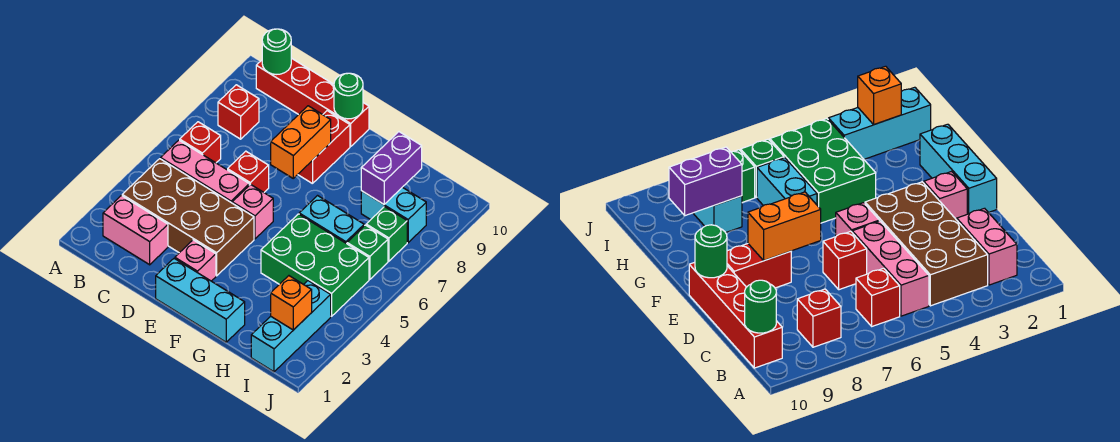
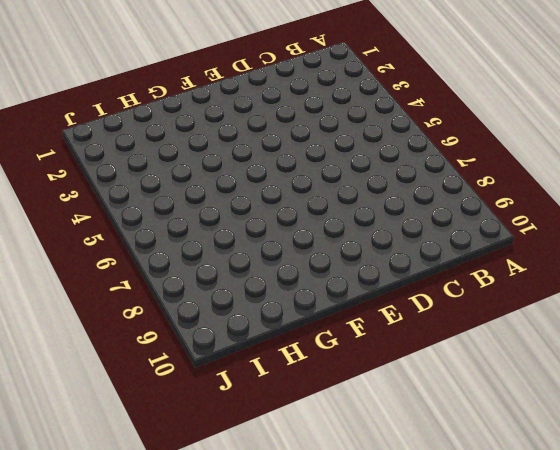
none -> pink brick B2:C2 level 1
none -> brown brick B3:E4 level 1
none -> pink brick B5:D5 level 1

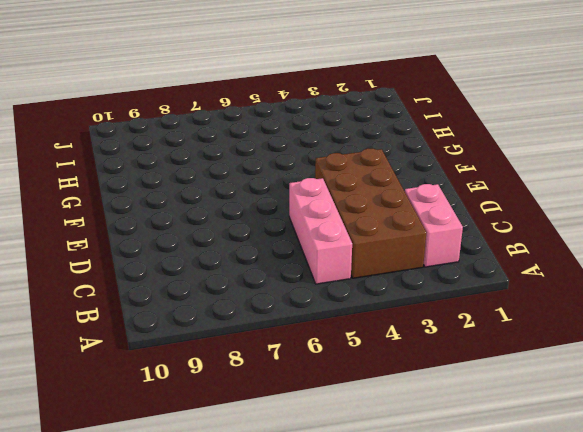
none -> red brick B6 level 1
none -> red brick B8 level 1
none -> red brick B10:E10 level 1

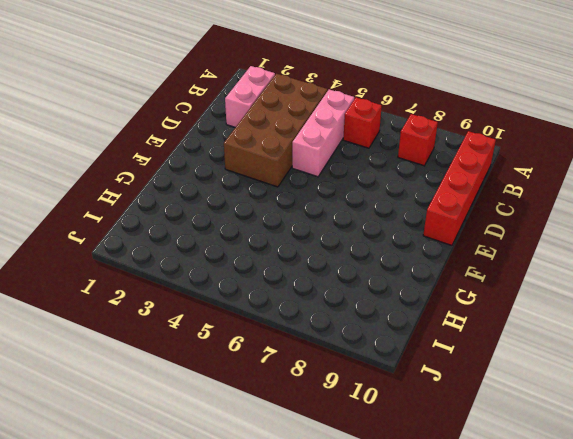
none -> red brick D6 level 1
none -> cyan brick E1:G1 level 1
none -> pink brick E2 level 1

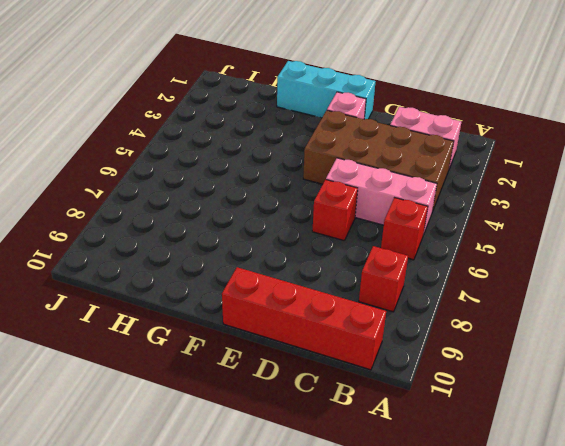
none -> pink brick E5 level 1
none -> red brick E8:E9 level 1
none -> green brick G4:I5 level 1

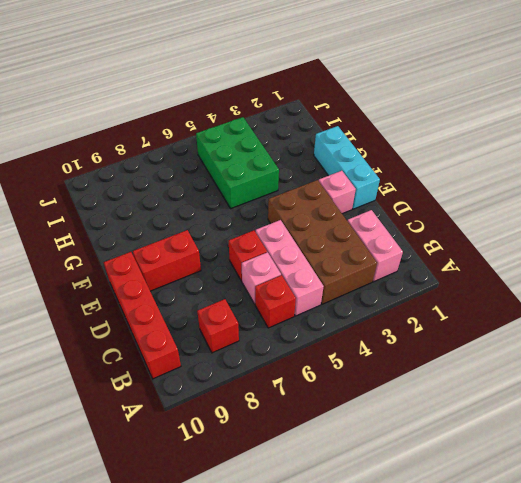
pink brick C6 level 1 -> pink brick E5 level 1
none -> cyan brick G6:H6 level 1
none -> cyan brick H8:I8 level 1
none -> cyan brick I1:I3 level 1

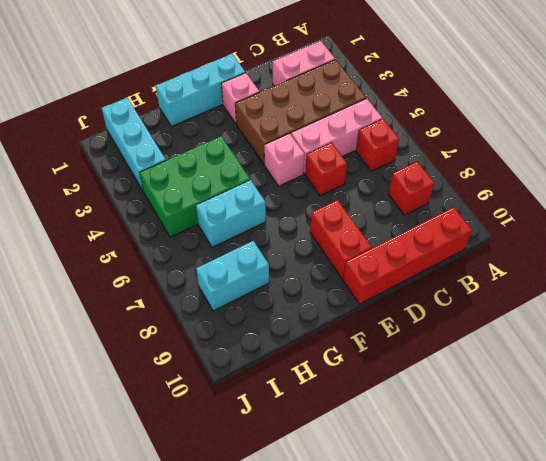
none -> green brick I6 level 1
none -> green brick I7 level 1
none -> green round brick B10 level 2

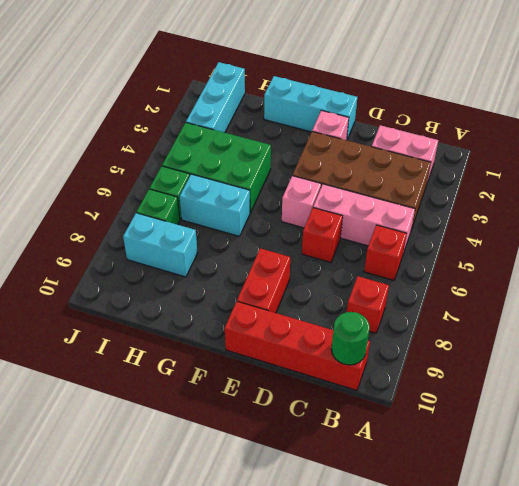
none -> orange brick E7:E8 level 2
none -> green round brick E10 level 2
none -> purple brick H8:H9 level 2

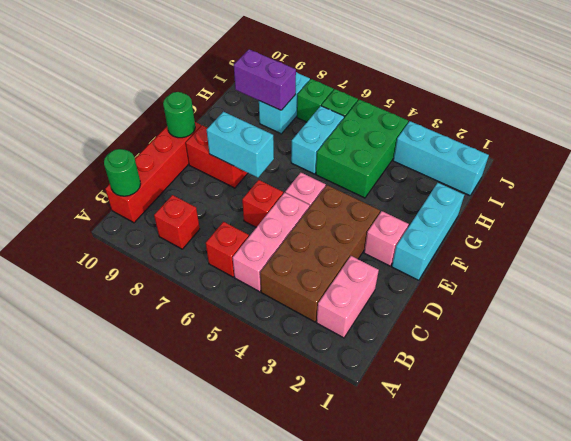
cyan brick E7:E8 level 2 -> orange brick E7:E8 level 2
none -> orange brick I2 level 2

